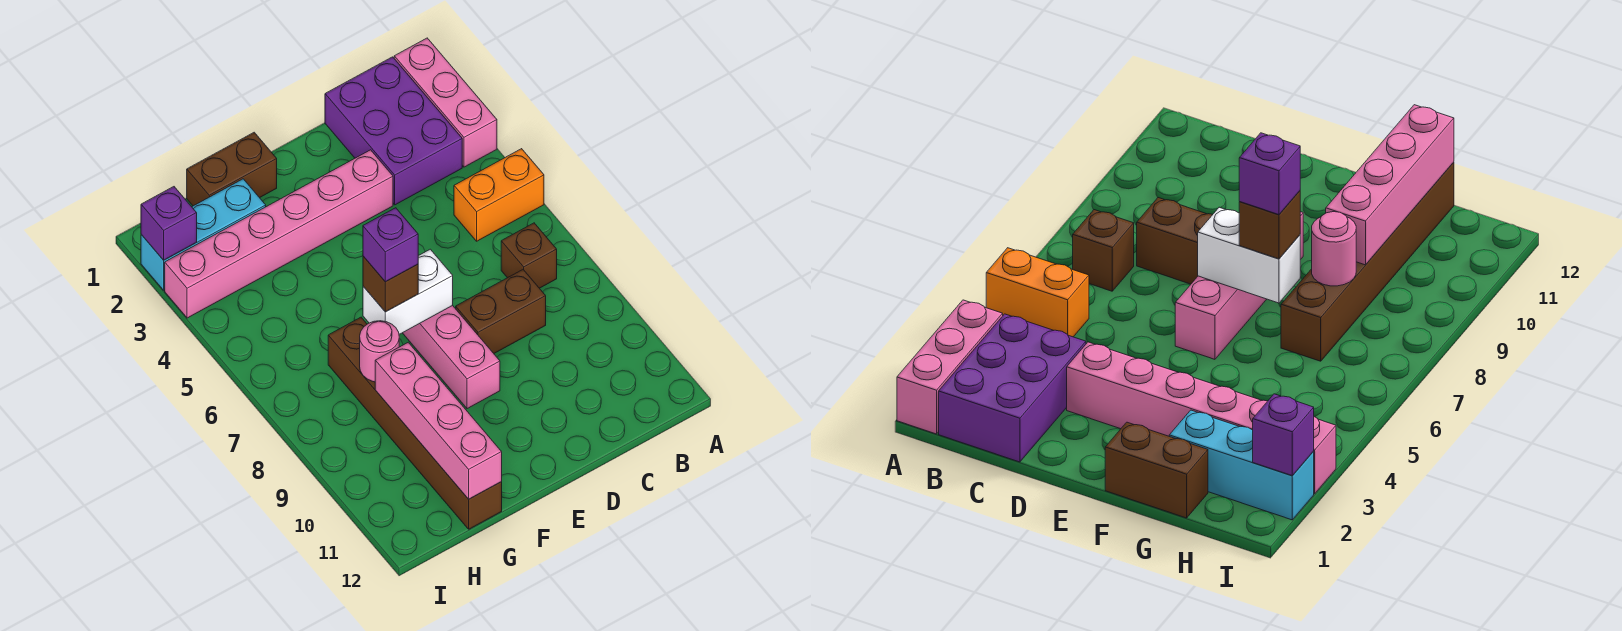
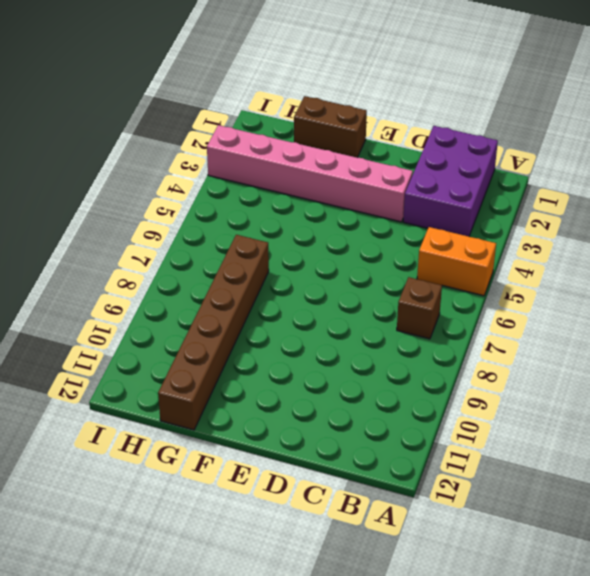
none -> pink brick A1:A3 level 1
none -> brown brick C8:D8 level 1
none -> pink brick E6:E9 level 1

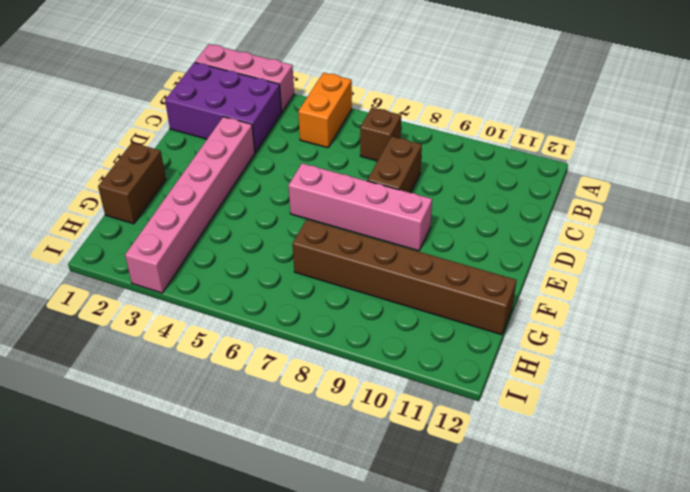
none -> cyan brick G2:I2 level 1
none -> white brick E7:F7 level 2
none -> pink round brick G8 level 2

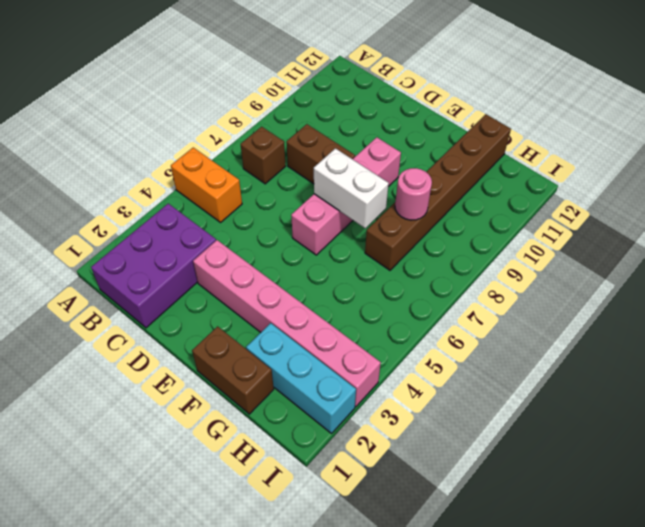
none -> pink brick A1:A3 level 1
none -> pink brick G9:G12 level 2
none -> purple brick I2 level 2

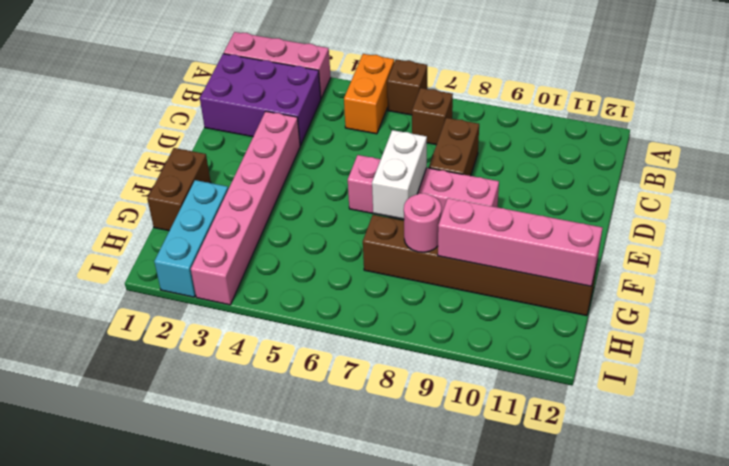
brown brick A6 level 1 -> brown brick F7 level 3
none -> purple brick I2 level 2
none -> purple brick F7 level 4

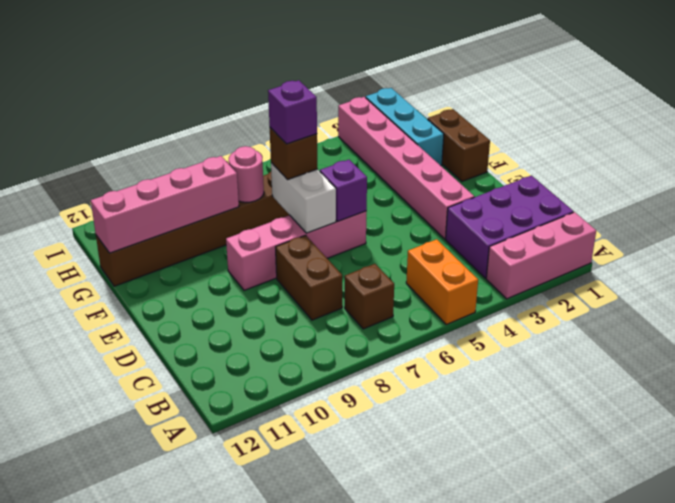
purple brick E6 level 2 -> purple brick I2 level 2

